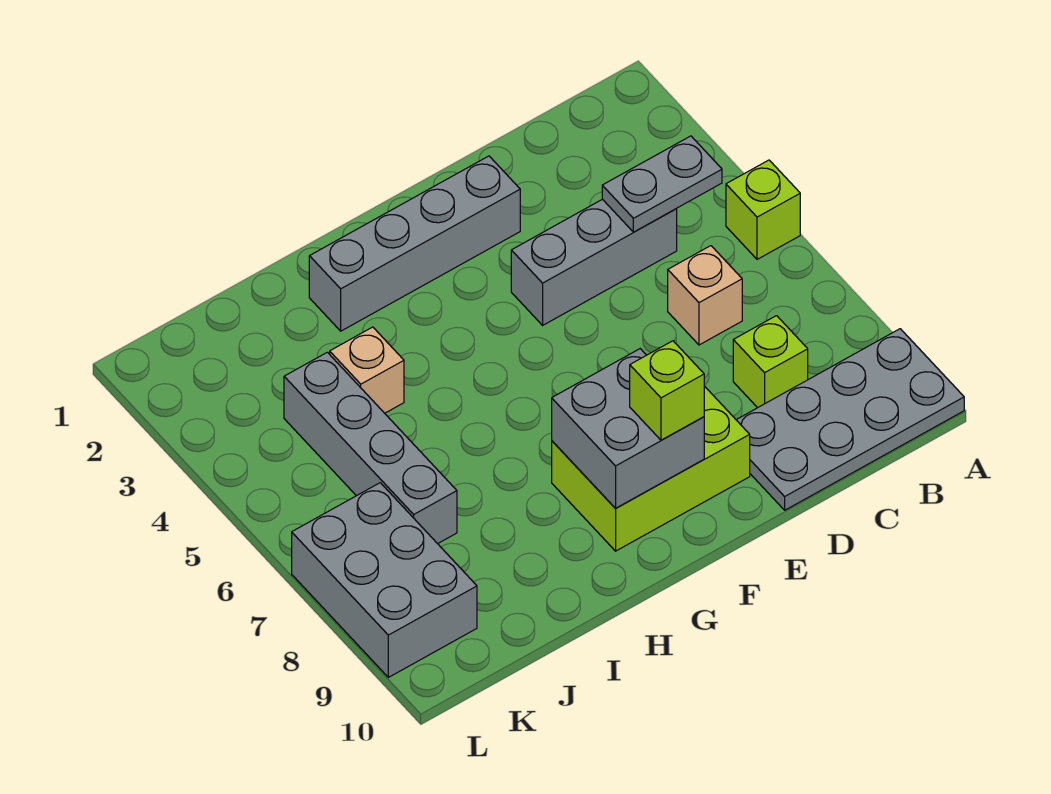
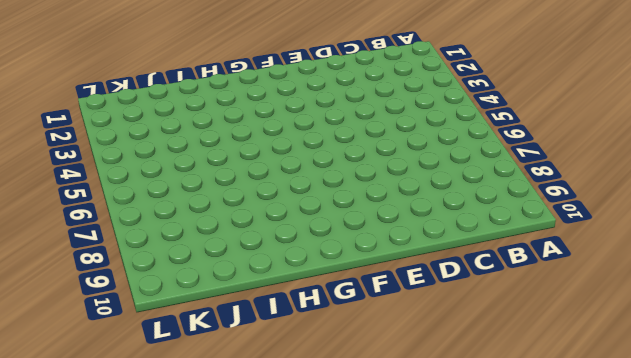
none -> lime brick A5 level 1
none -> grey plate A9:D10 level 1
none -> grey brick C4:E4 level 1

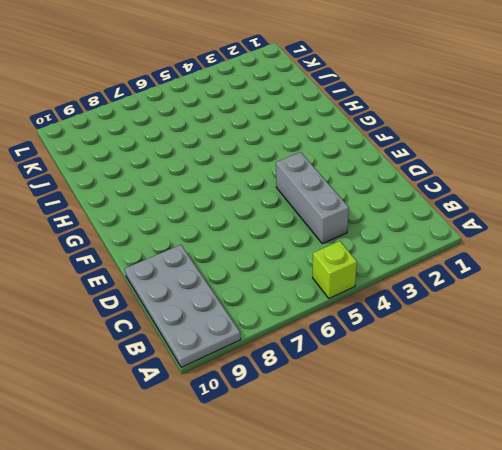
none -> tan brick C6 level 1
none -> lime brick C8 level 1
none -> grey brick E2:H2 level 1

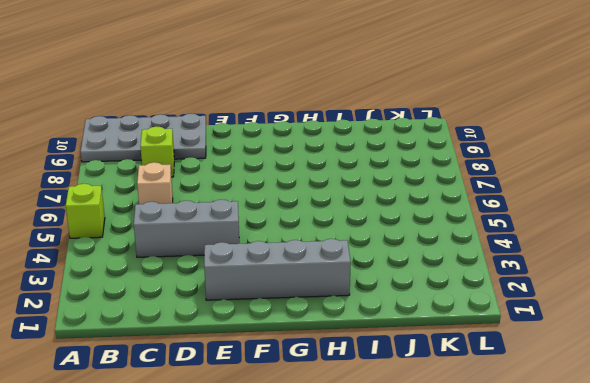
none -> lime brick E8:G9 level 1
none -> tan brick I4 level 1
none -> grey brick J4:J7 level 1

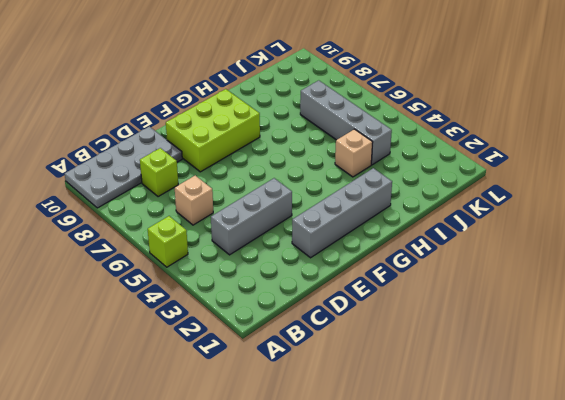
none -> grey brick K7:L9 level 1
none -> grey plate B4:C4 level 2
none -> grey brick F8:G9 level 2

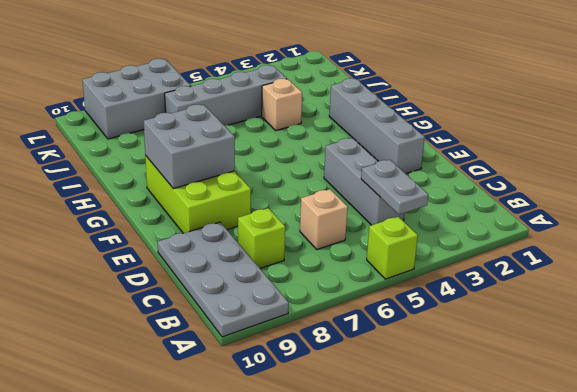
none -> lime brick F9 level 3

